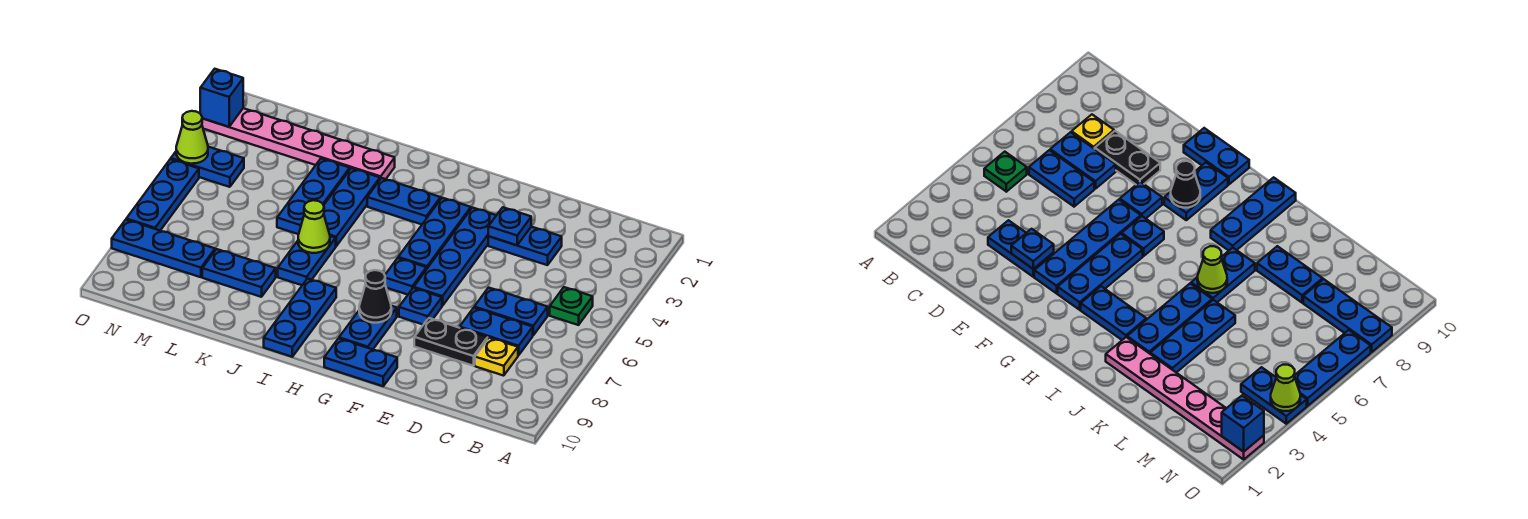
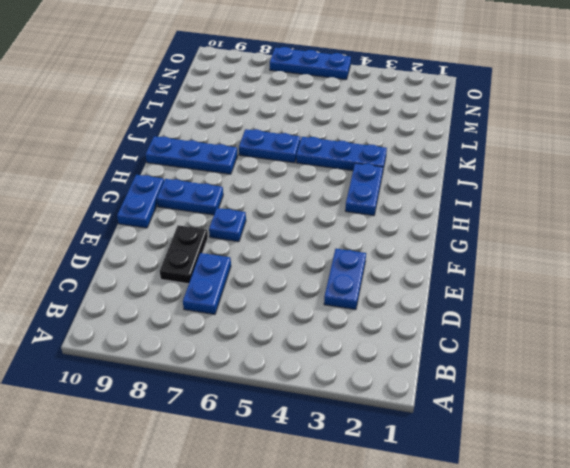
none -> green plate B5 level 1
none -> blue plate C6:D6 level 1
none -> yellow plate C8 level 1

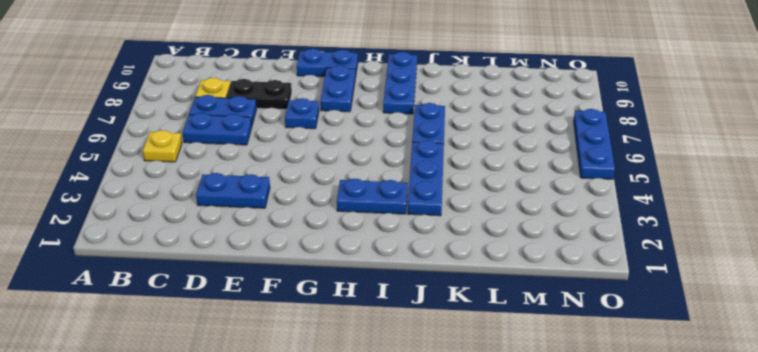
yellow plate B5 level 1 -> green plate B5 level 1
none -> blue plate F3:F6 level 1
none -> blue plate G3:G5 level 1
none -> blue plate G6 level 1

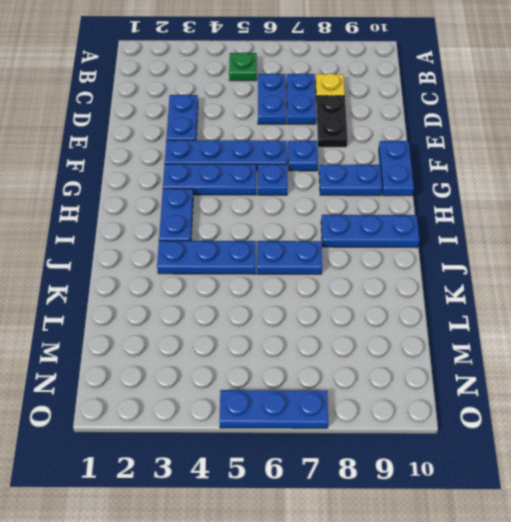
none -> pink plate J2:O2 level 1
none -> blue plate K3:K5 level 1
none -> blue plate K8:L8 level 1

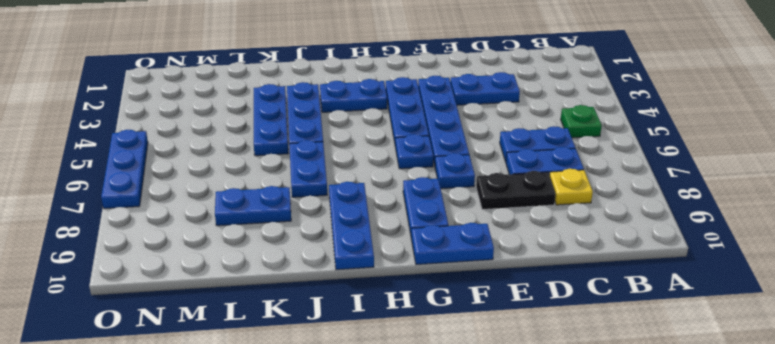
none -> pink plate J2:O2 level 1
none -> blue plate M8:O8 level 1
none -> blue plate N4:O4 level 1

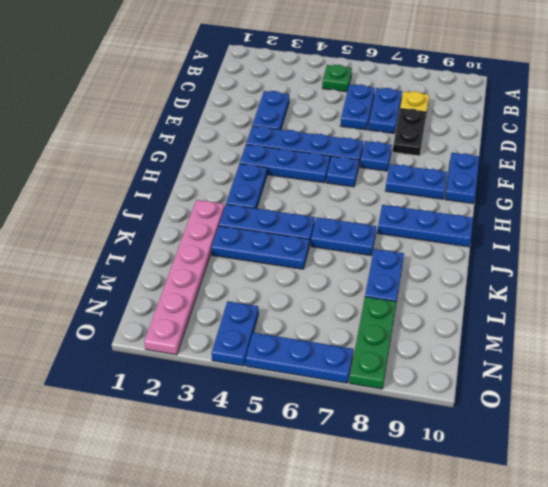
green plate M8:O8 level 1 -> blue plate M8:O8 level 1
none -> blue plate E3 level 2
none -> black cone G8 level 2
none -> lime cone J6 level 2

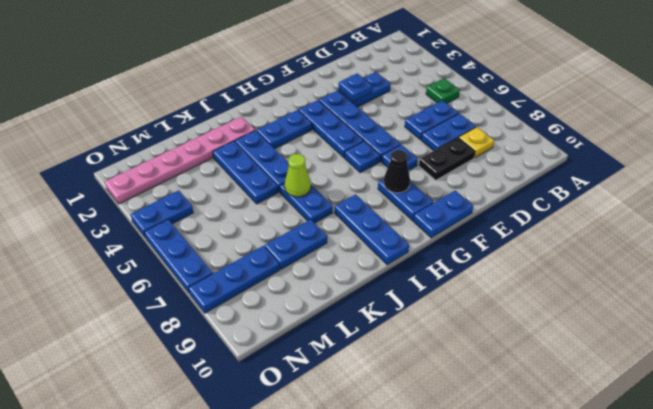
none -> blue brick O2 level 2
none -> lime cone O4 level 2

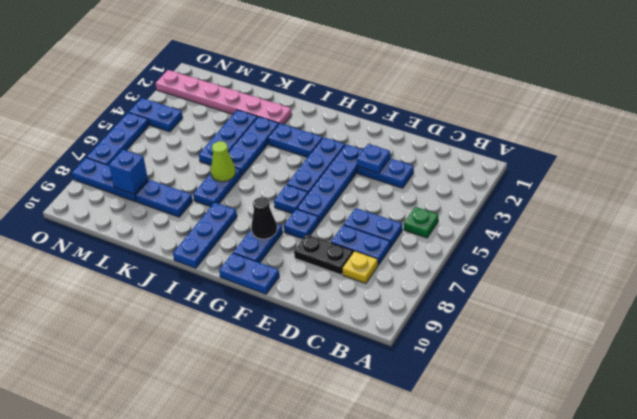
blue brick M8 level 2 -> blue brick O2 level 2
none -> lime cone O4 level 2

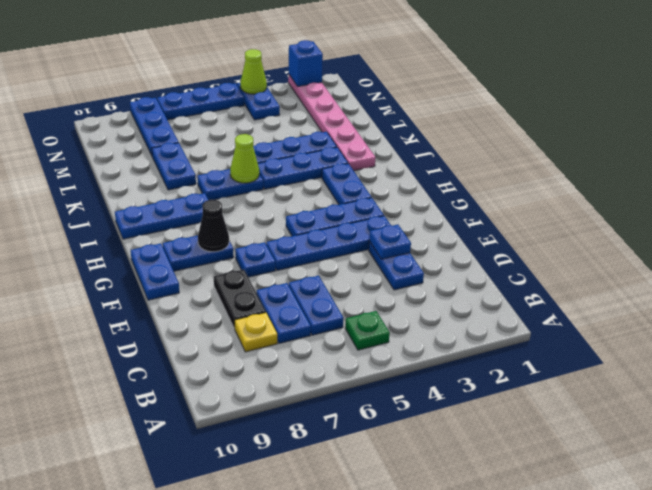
none -> blue plate G6 level 1

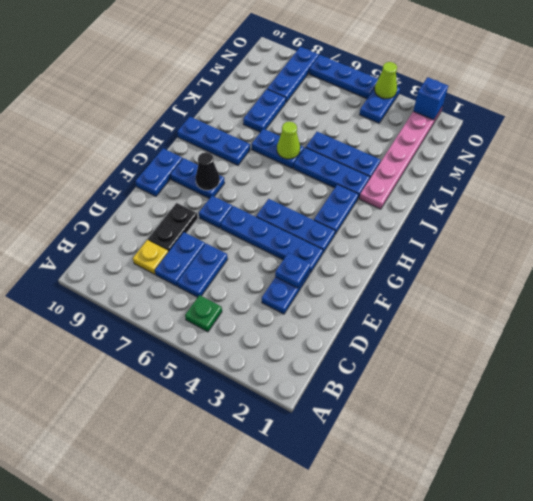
none -> blue plate G6 level 1

